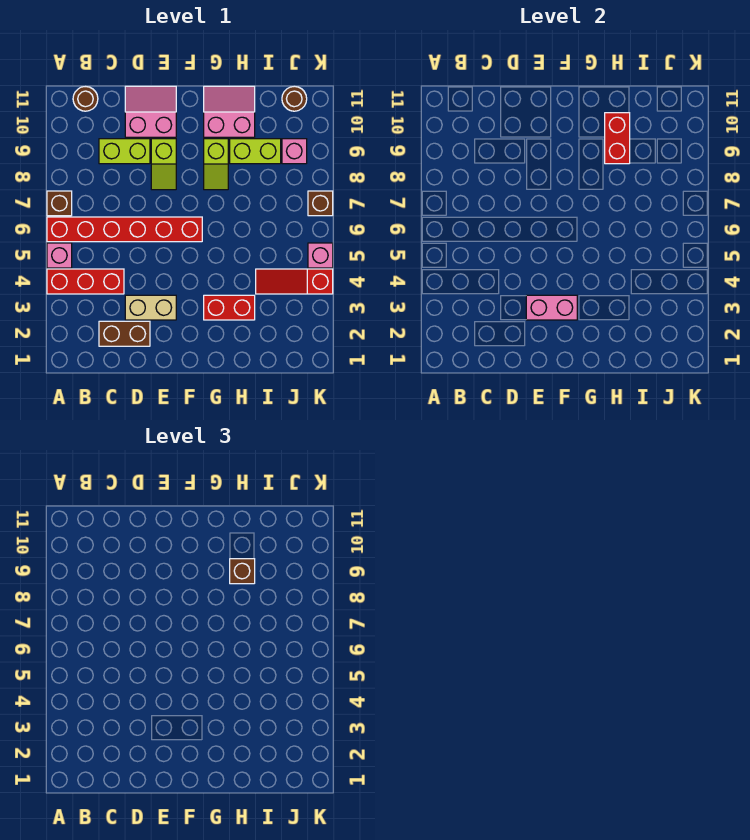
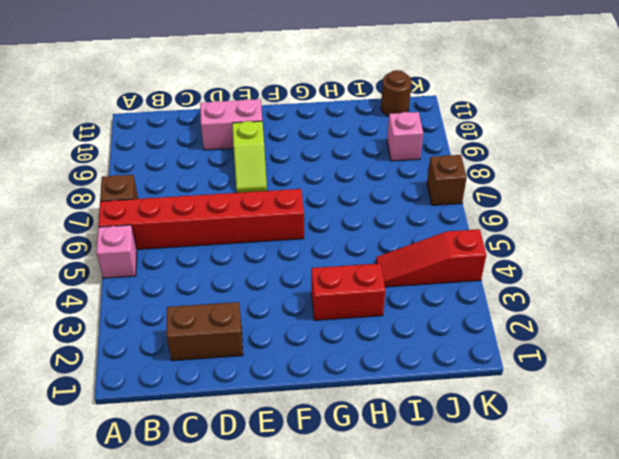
none -> red brick A4:C4 level 1
none -> brown round brick B11 level 1
none -> lime brick C9:D9 level 1

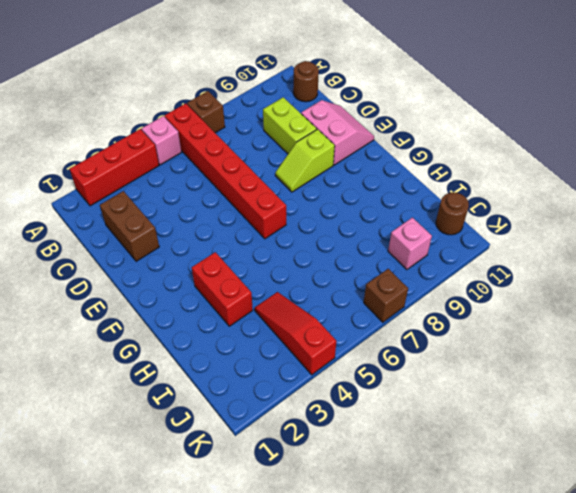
red brick A2:A4 level 1 -> red brick A4:C4 level 1
none -> tan brick D3:E3 level 1
none -> lime slope G8:G9 level 1 top 9
none -> pink slope G10:H11 level 1 top 10

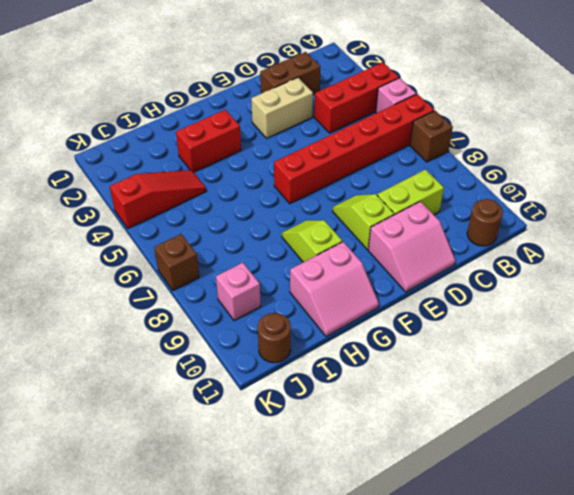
none -> lime brick H9:I9 level 1
none -> pink brick K5 level 1
none -> pink brick E3:F3 level 2

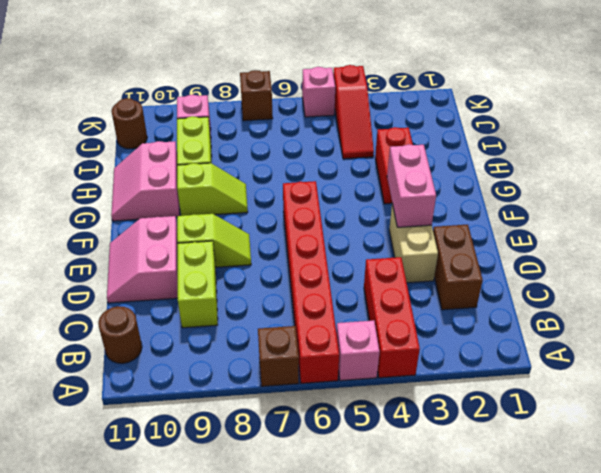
none -> red brick H9:H10 level 2
none -> brown brick H9 level 3

